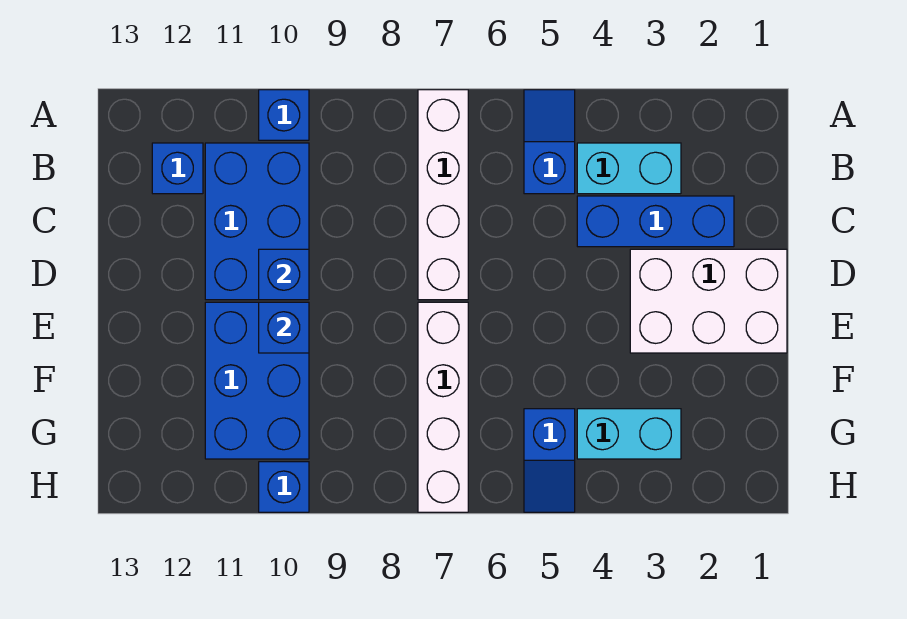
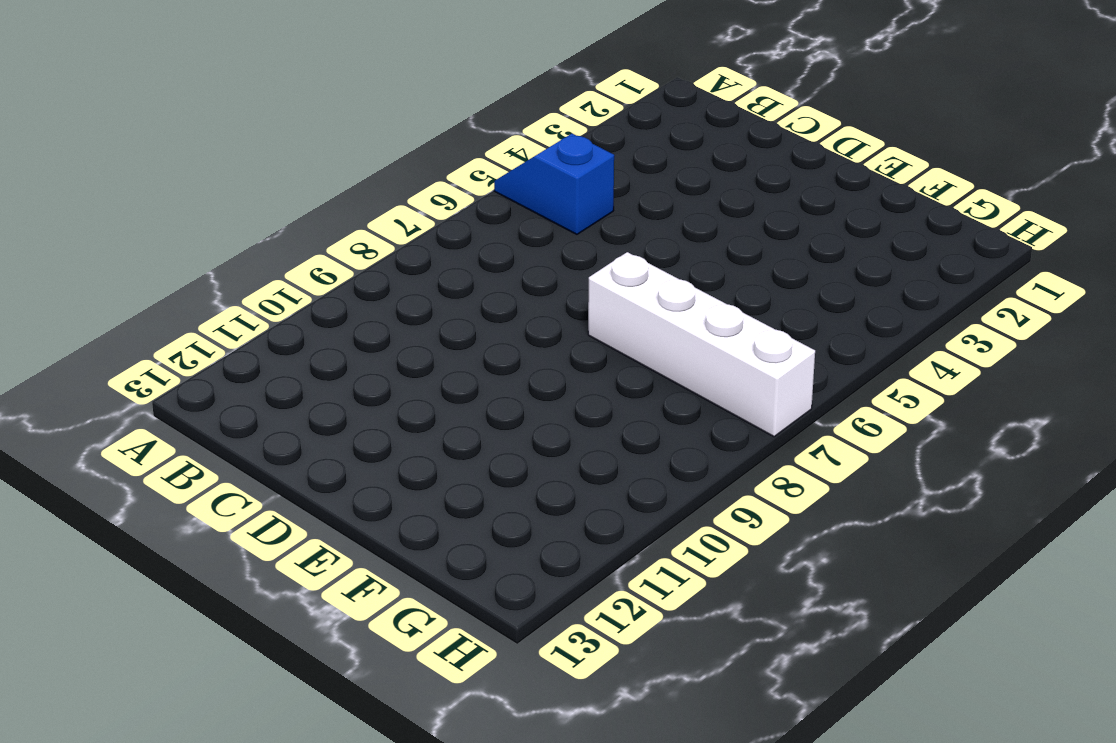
none -> white brick A7:D7 level 1
none -> blue brick A10 level 1
none -> cyan brick B3:B4 level 1

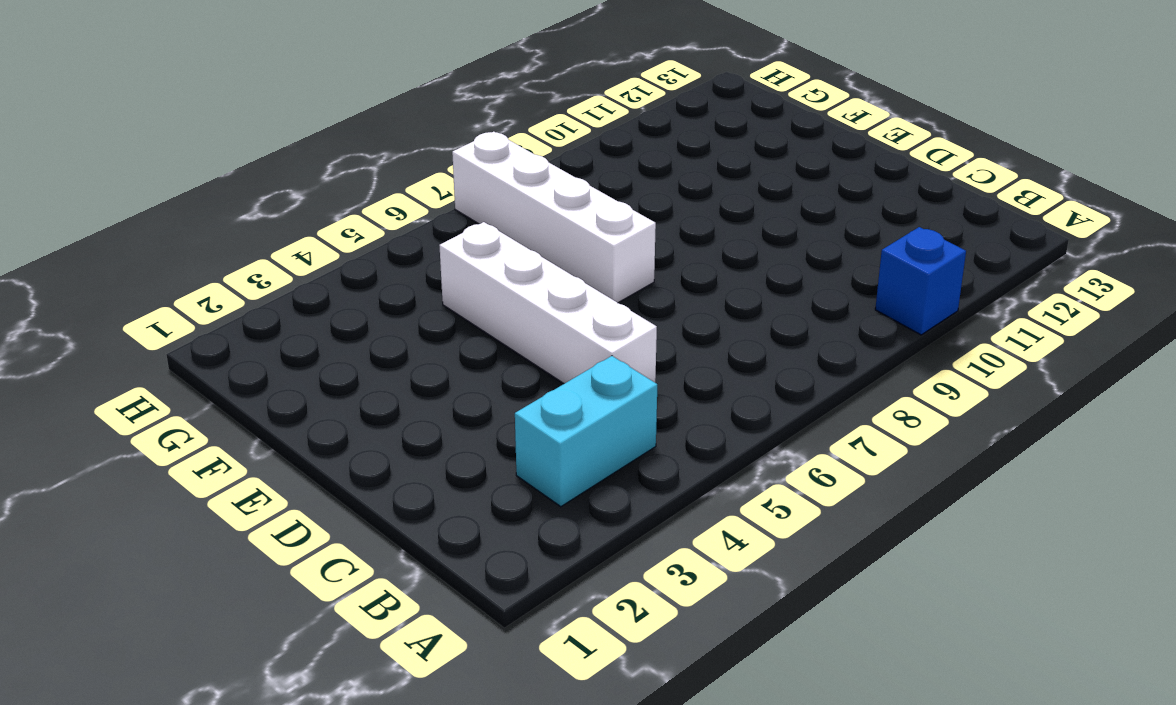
white brick C5:F5 level 1 -> white brick A7:D7 level 1
none -> blue slope A5:B5 level 1 top B
none -> blue brick B10:D11 level 1
none -> blue brick B12 level 1

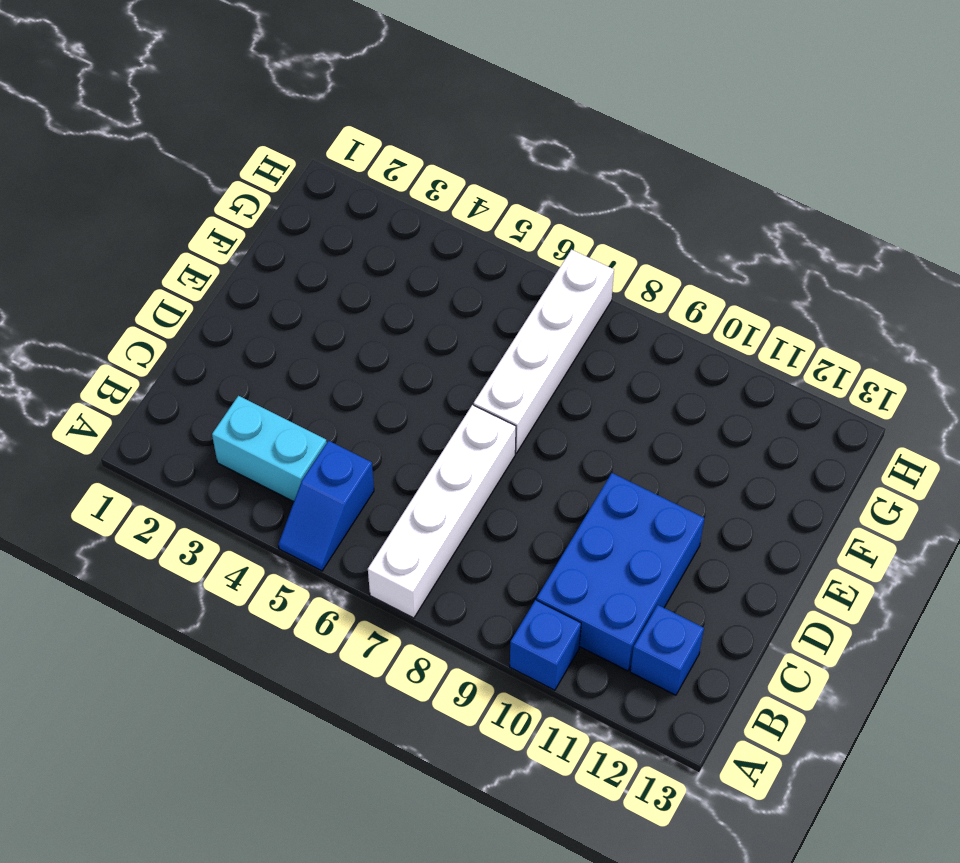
none -> blue brick C2:C4 level 1
none -> white brick D1:E3 level 1
none -> blue brick E10:G11 level 1

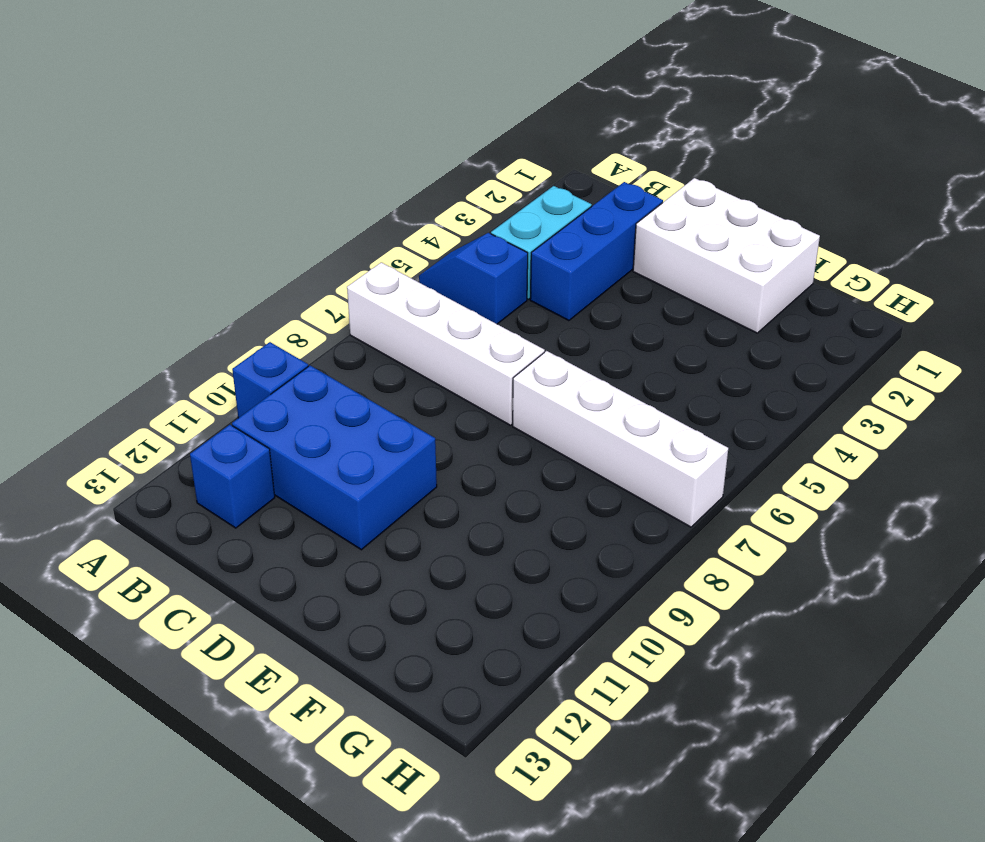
white brick D1:F2 level 1 -> white brick D1:E3 level 1
none -> blue brick E10:G11 level 1
none -> cyan brick G3:G4 level 1
none -> blue slope G5:H5 level 1 top G

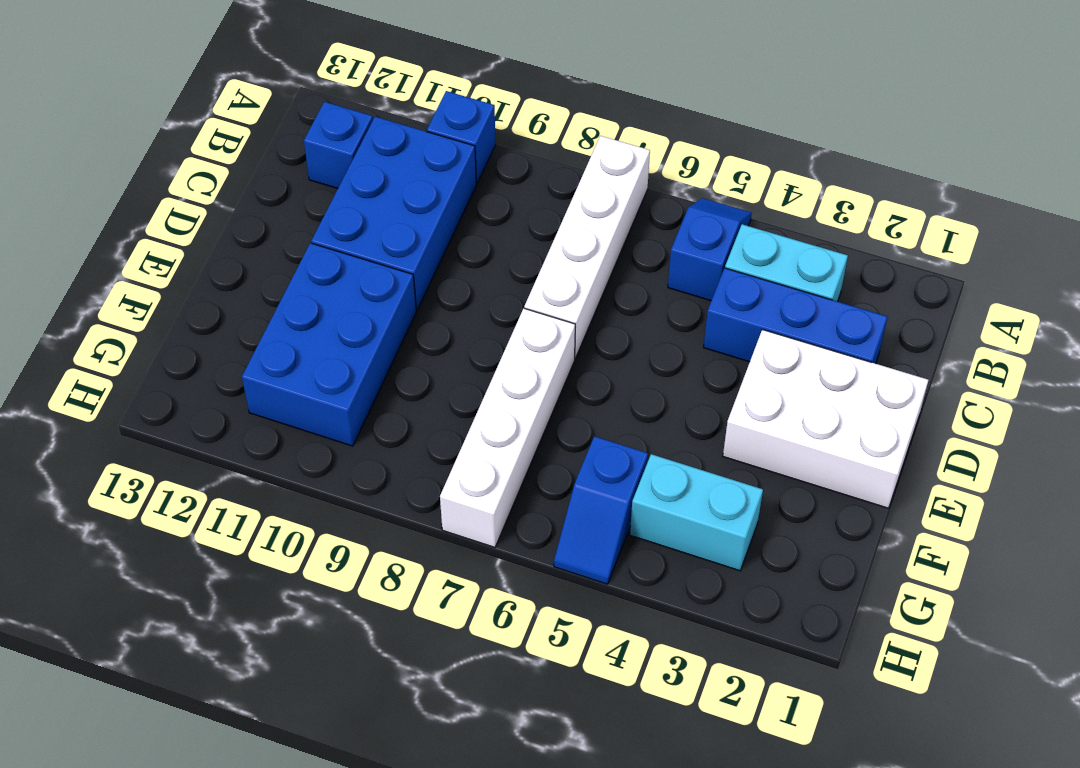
none -> blue brick H10 level 1
none -> blue brick D10 level 2
none -> blue brick E10 level 2

